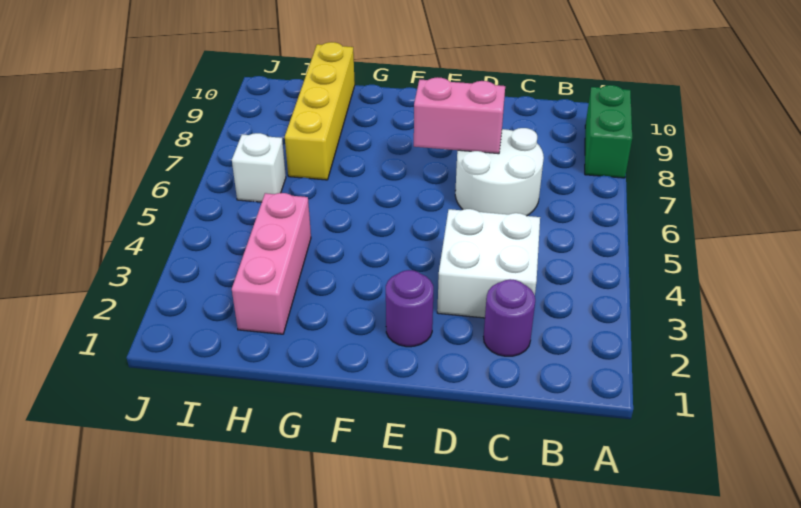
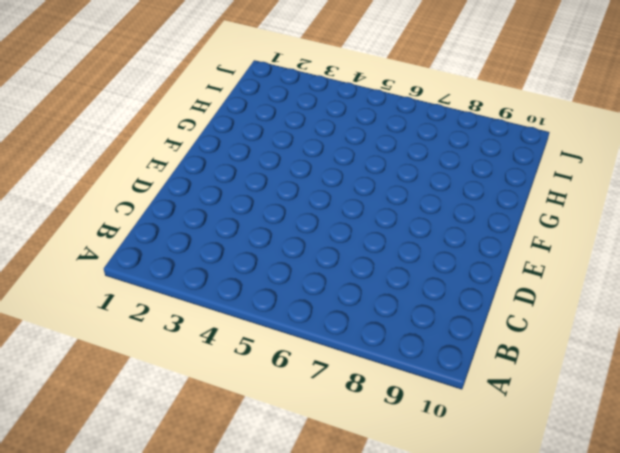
none -> green brick A8:A9 level 1
none -> purple round brick C2 level 1

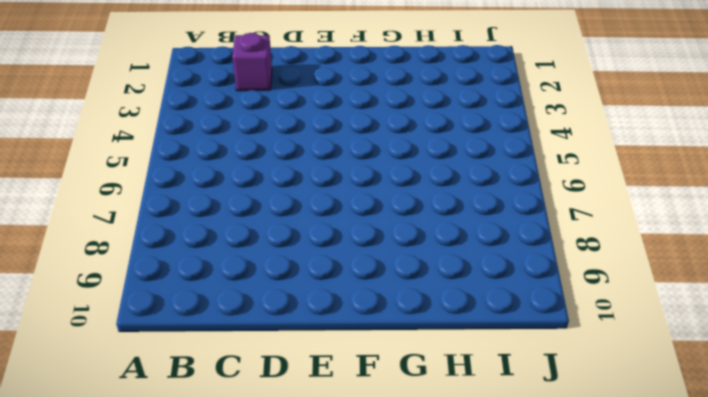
purple brick C2 level 1 -> purple round brick C2 level 1
none -> green brick A8:A9 level 1
none -> white brick C3:D4 level 1

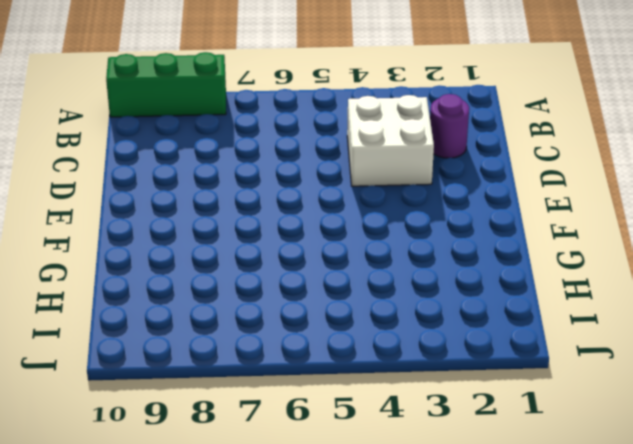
green brick A8:A10 level 1 -> green brick A8:A9 level 1
none -> white round brick C6:D7 level 1
none -> purple round brick E2 level 1

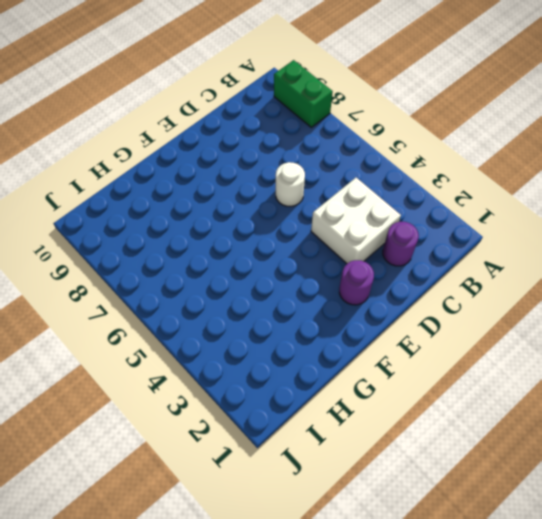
white round brick D6 level 1 -> white round brick C6:D7 level 1
none -> pink brick H2:H4 level 1
none -> yellow brick H7:H10 level 1

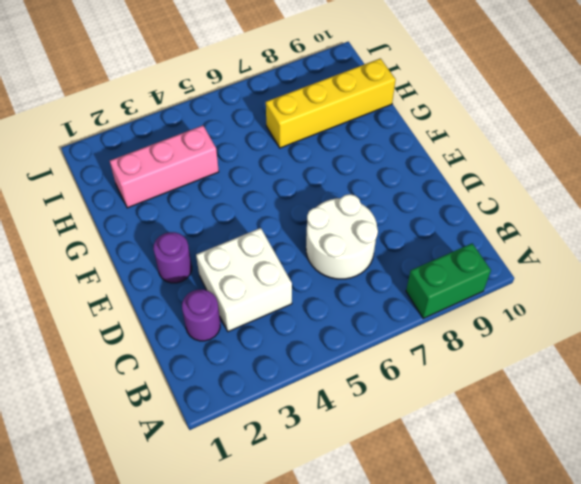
none -> white brick I6 level 1
none -> pink brick D7:E7 level 2

